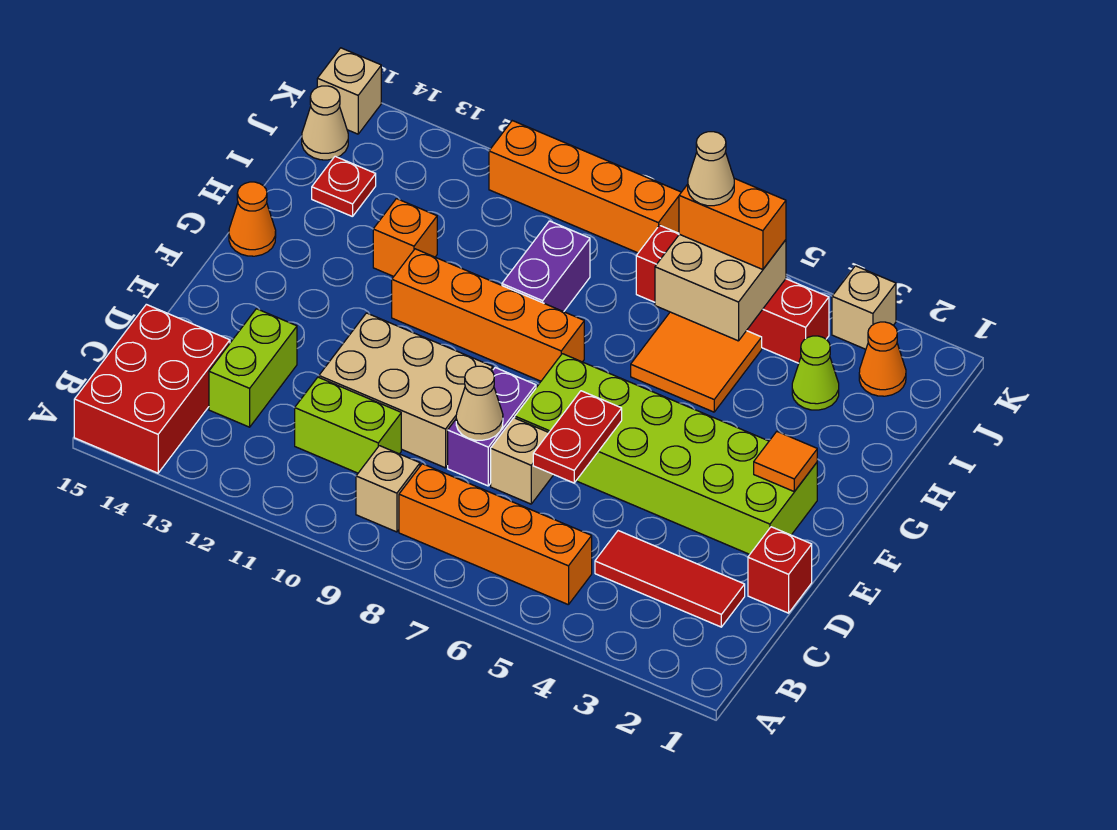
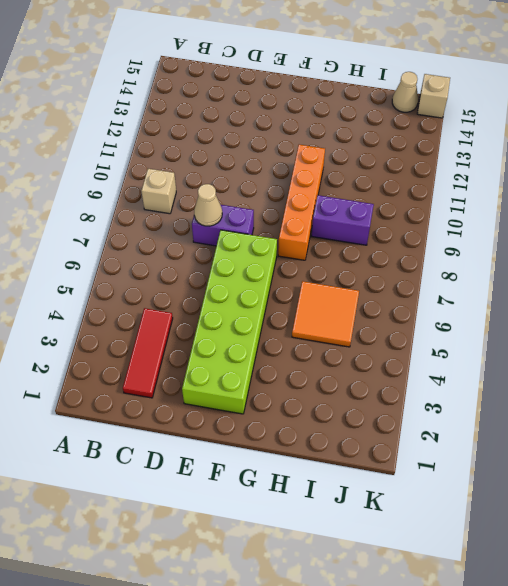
none -> red brick A14:C15 level 1
none -> orange brick B5:B8 level 1
none -> lime brick C10:C11 level 1
none -> lime brick C13:D13 level 1

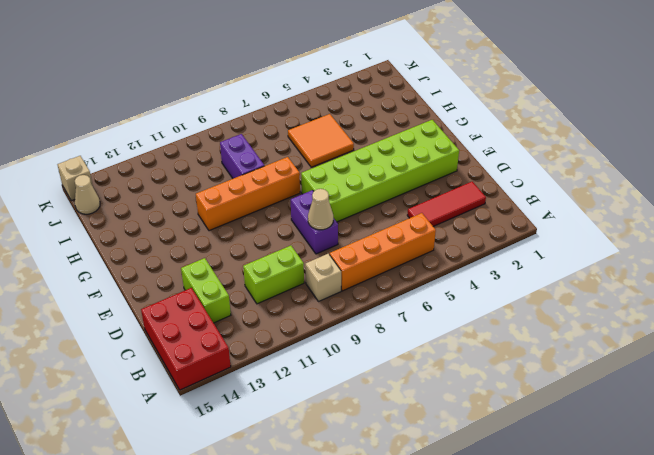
none -> red brick D1 level 1
none -> tan brick D7 level 1
none -> tan brick D9:E11 level 1
none -> orange cone G15 level 1

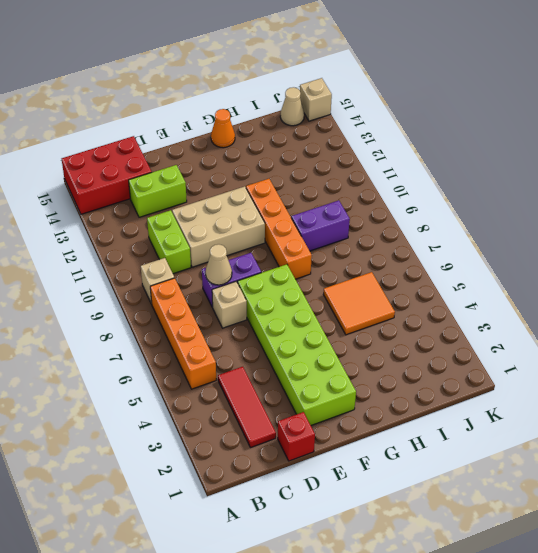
tan brick D10:F11 level 1 -> tan brick D9:E11 level 1
none -> orange brick H12 level 1
none -> lime cone I3 level 1
none -> red plate I14 level 1
none -> orange cone J2 level 1

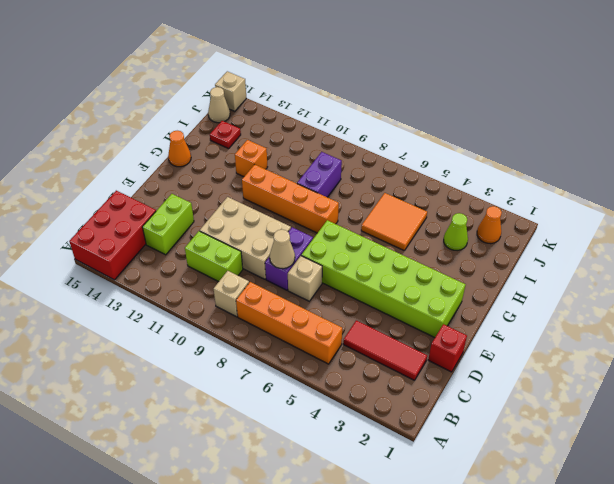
none -> red brick J4:J7 level 1
none -> tan brick K3 level 1
none -> orange brick K8:K11 level 1
none -> red plate D6:E6 level 2

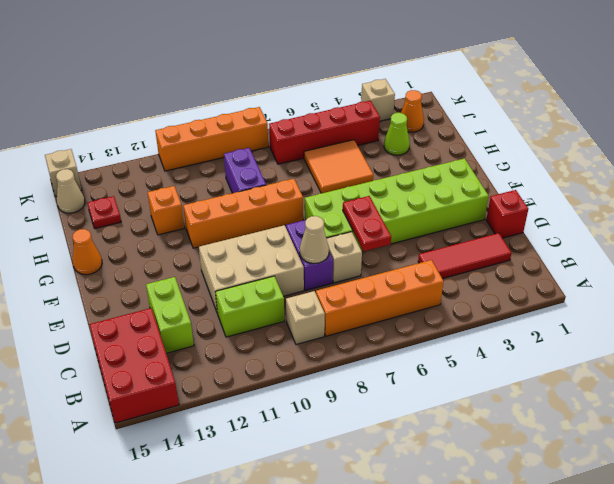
none -> orange tile F2 level 2
none -> tan brick I5:J6 level 2
none -> orange brick J5:J6 level 3
none -> tan cone J6 level 4

